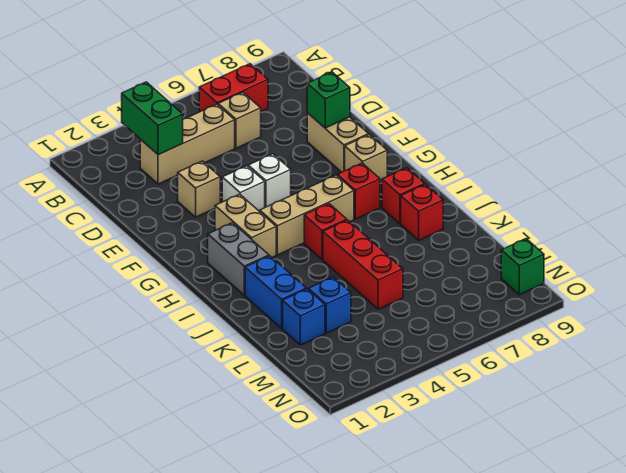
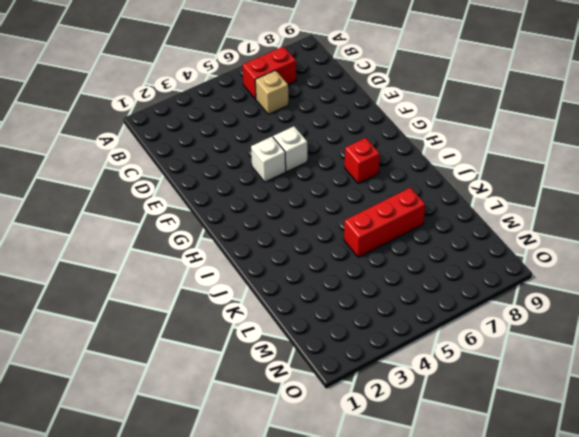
red brick K5:K7 level 1 -> red brick J5:L5 level 1
none -> tan brick C3:C5 level 1
none -> tan brick E3 level 1
none -> tan brick E8:F8 level 1

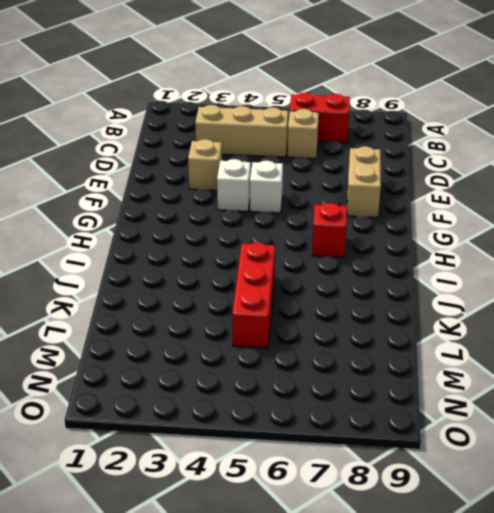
none -> tan brick G3:H3 level 1
none -> tan brick G8 level 1
none -> grey brick H2:I2 level 1

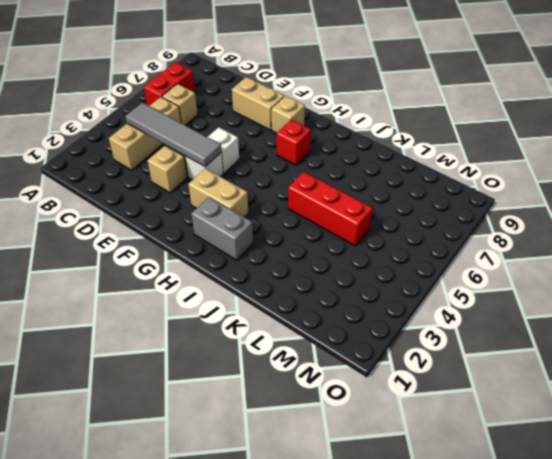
grey tile C4:F4 level 2 -> none
none -> tan brick H4:H6 level 1
none -> red brick I5 level 1
none -> red brick I8 level 1

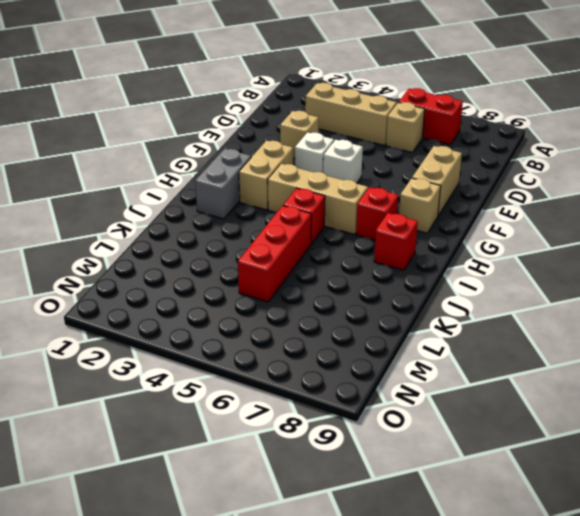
none -> blue brick J2:K2 level 1
none -> red brick J8 level 1
none -> blue brick L2 level 1

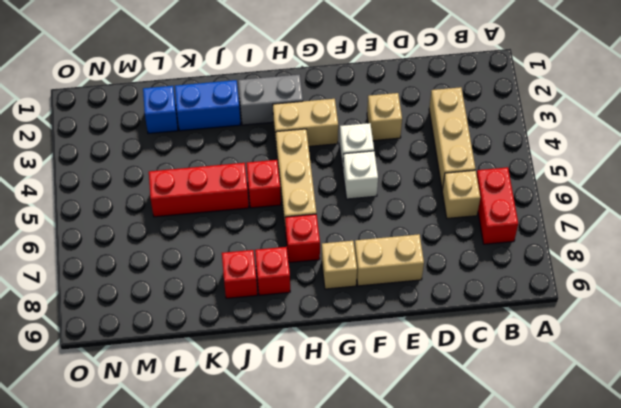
none -> blue brick L3 level 1
none -> green brick N9 level 1
none -> green brick B3:C3 level 2

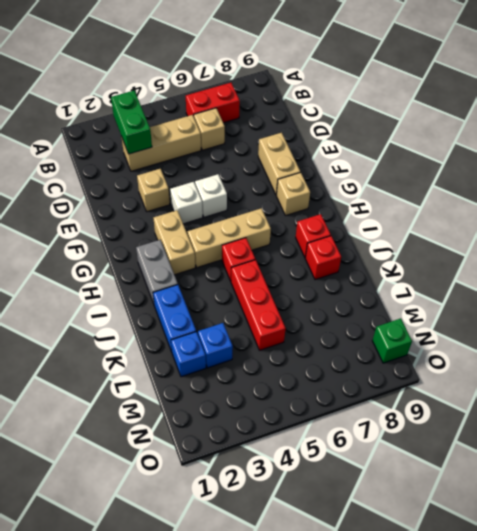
none -> red brick H7 level 1
none -> green brick E8 level 2

